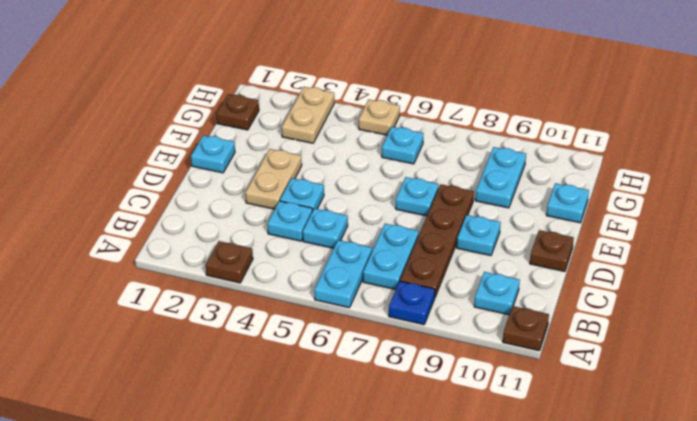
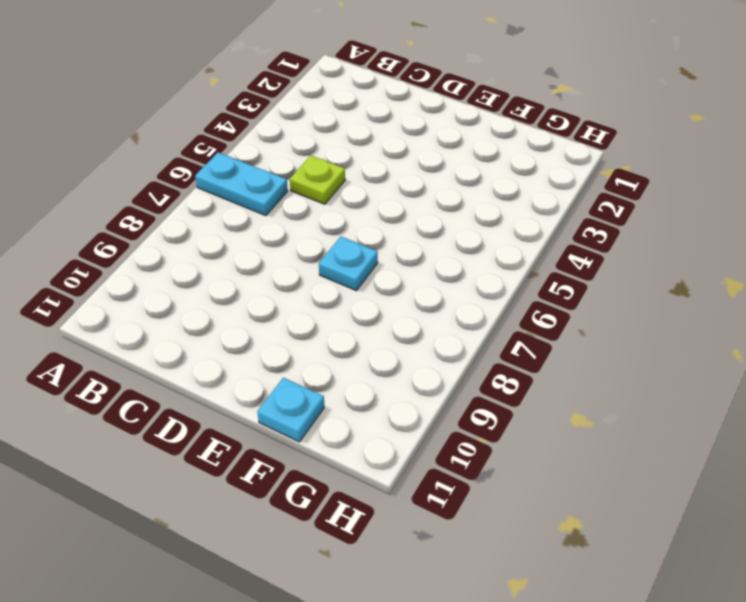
lime plate C5 level 1 -> cyan plate C5 level 1
none -> brown plate A3 level 1
none -> blue plate A8 level 1
none -> brown plate A11 level 1

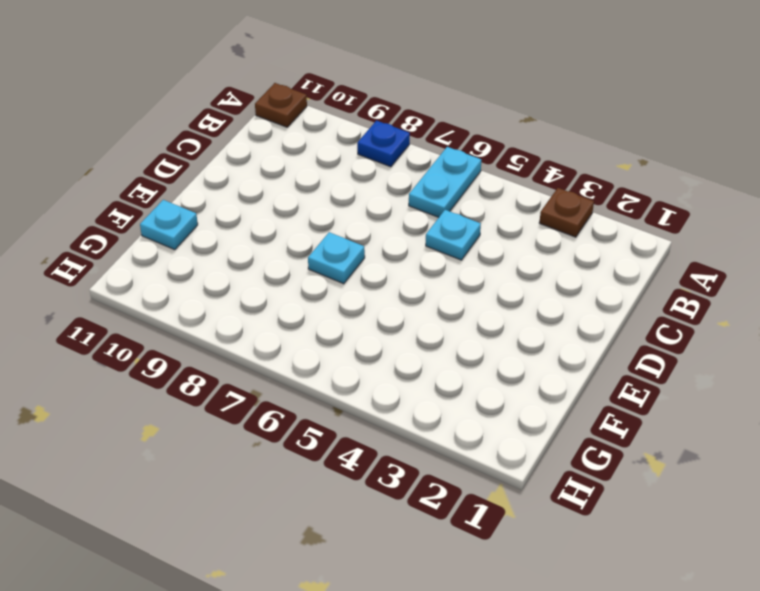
none -> cyan plate B7:C7 level 1
none -> brown plate B8:E8 level 1
none -> cyan plate B10 level 1

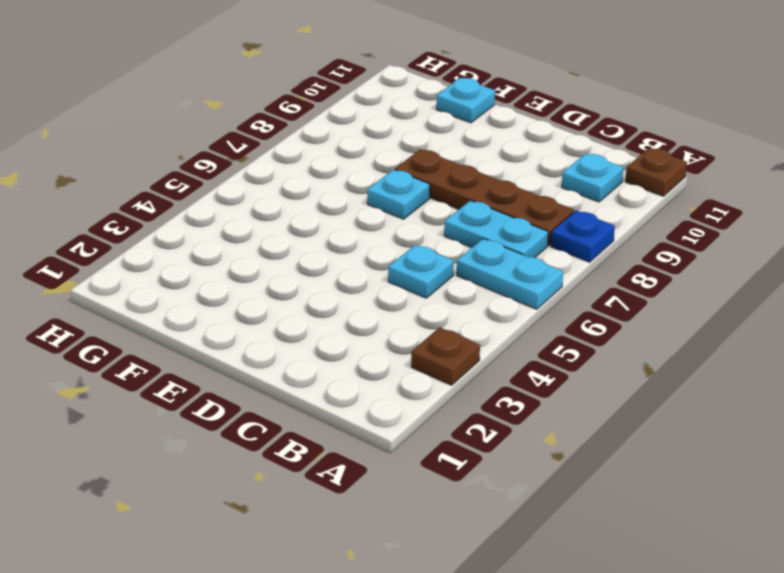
none -> cyan plate C4 level 1
none -> tan plate D3:E3 level 1
none -> cyan plate D4 level 1

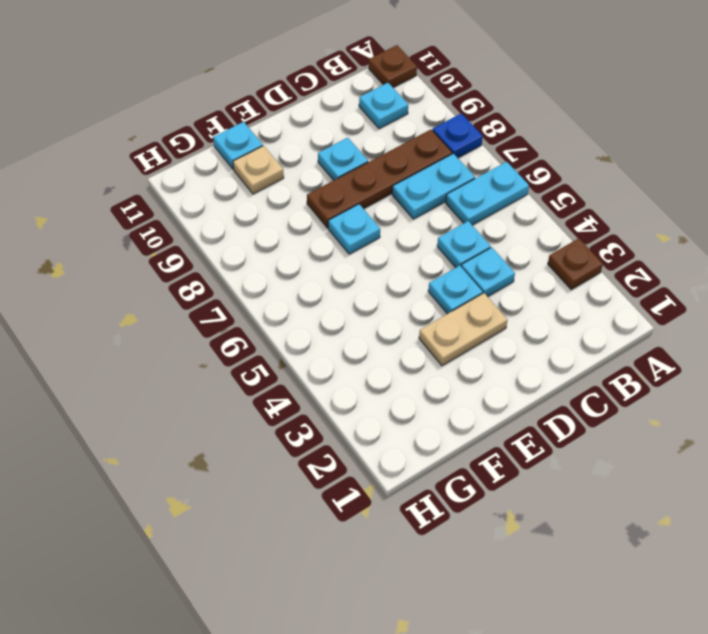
tan plate F10 level 1 -> tan plate H5 level 1
none -> brown plate D11 level 1
none -> cyan plate E1 level 1
none -> cyan plate F9:G9 level 1

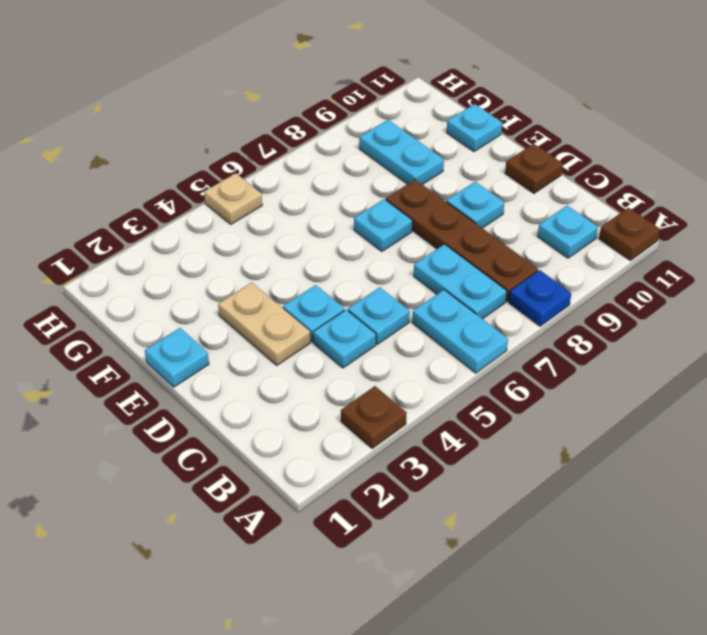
none -> brown plate G1 level 1
none -> tan plate G3:H3 level 1
none -> cyan plate G6 level 1

